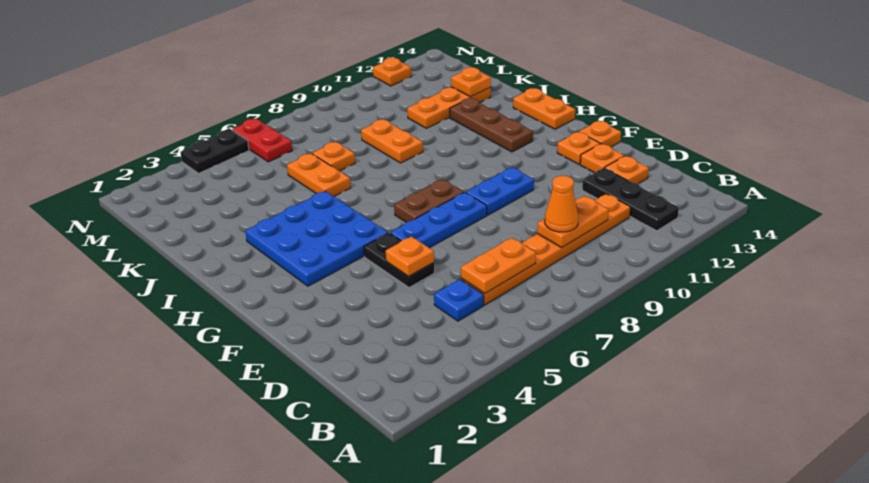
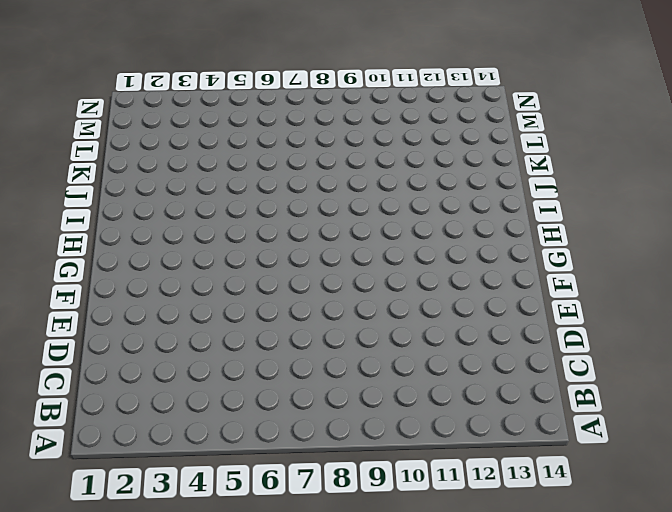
none -> black plate B12:D12 level 1
none -> blue plate C5 level 1
none -> orange plate C6:C11 level 1

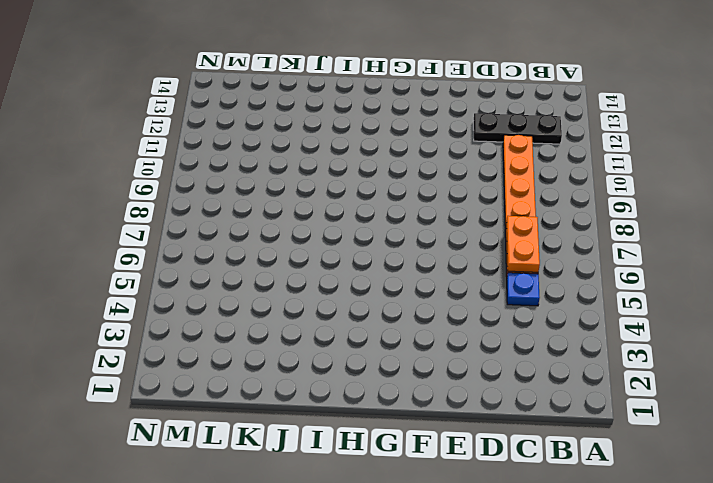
none -> orange plate D13 level 1
none -> black plate E5:F5 level 1
none -> orange plate E13 level 1

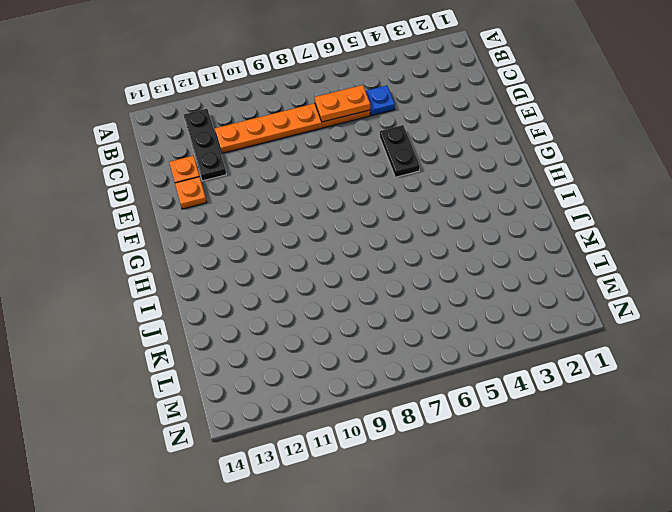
none -> blue plate F6:F8 level 1
none -> blue plate F9:F10 level 1
none -> orange plate F13 level 1

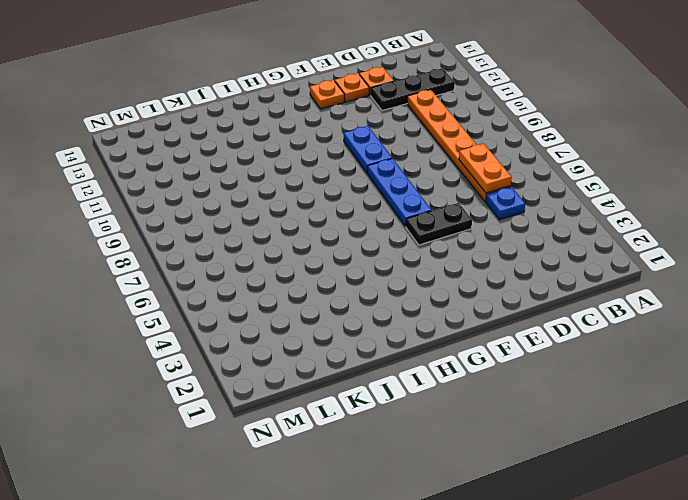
none -> orange plate F14 level 1
none -> blue plate G3:I5 level 1
none -> brown plate G7:G8 level 1

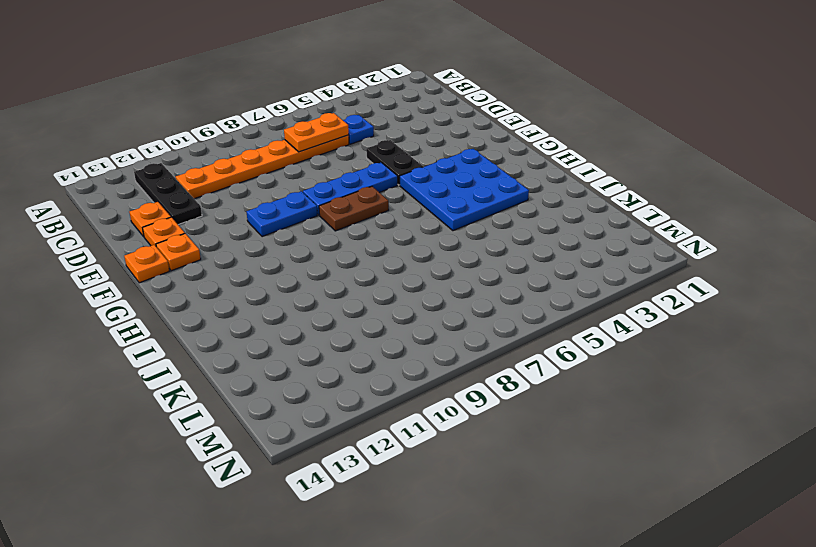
none -> brown plate H12:J12 level 1
none -> orange plate H14:I14 level 1
none -> orange plate J6:K6 level 1

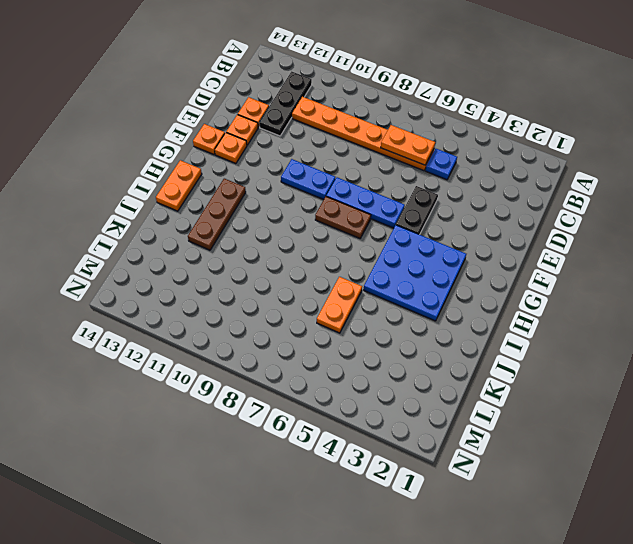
none -> orange plate J9:K9 level 1
none -> orange plate K7 level 1
none -> orange plate K11:K13 level 1

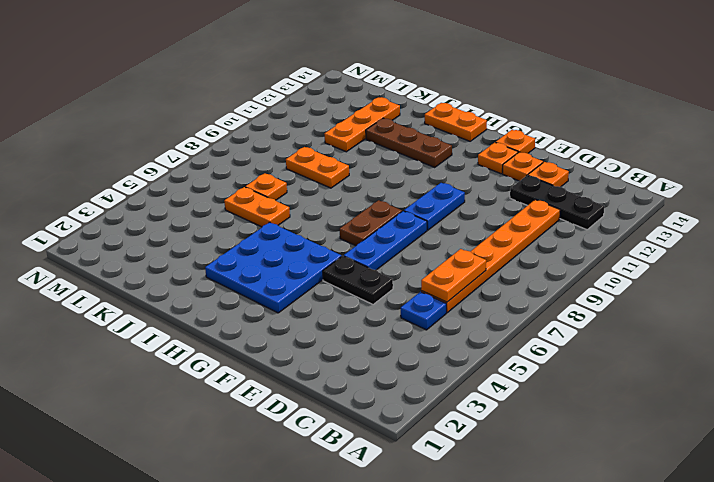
none -> red plate M6:N6 level 1
none -> black plate N4:N5 level 1
none -> orange plate N12 level 1

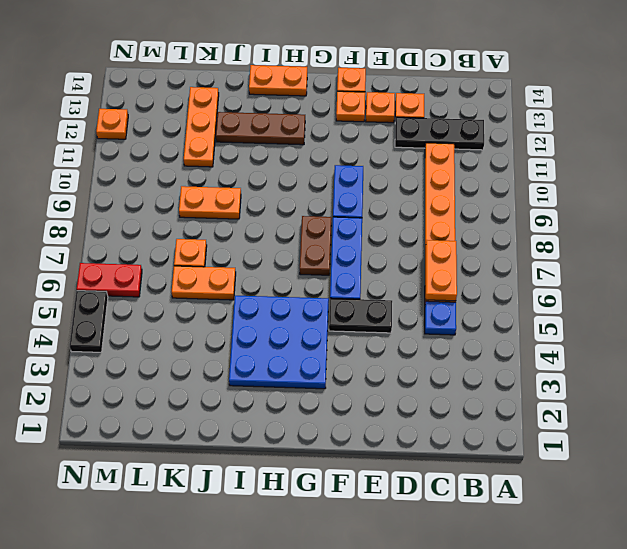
none -> orange plate C9:C10 level 2
none -> orange plate E5 level 2
none -> orange plate K13 level 2

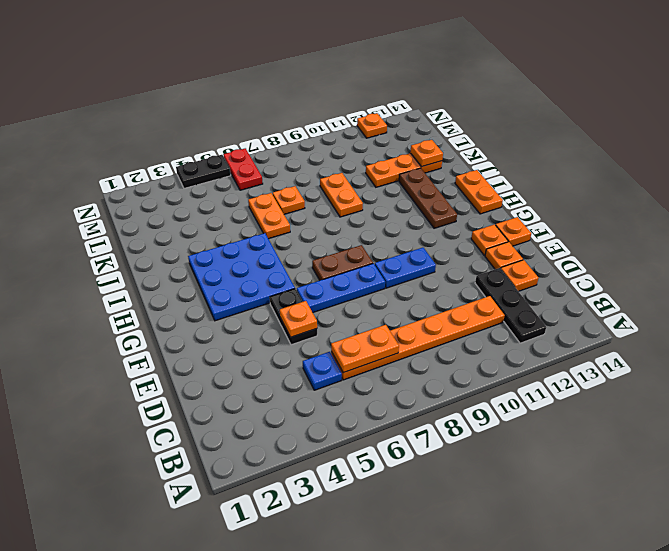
none -> orange plate C9:C10 level 2
none -> orange cone C9 level 3

